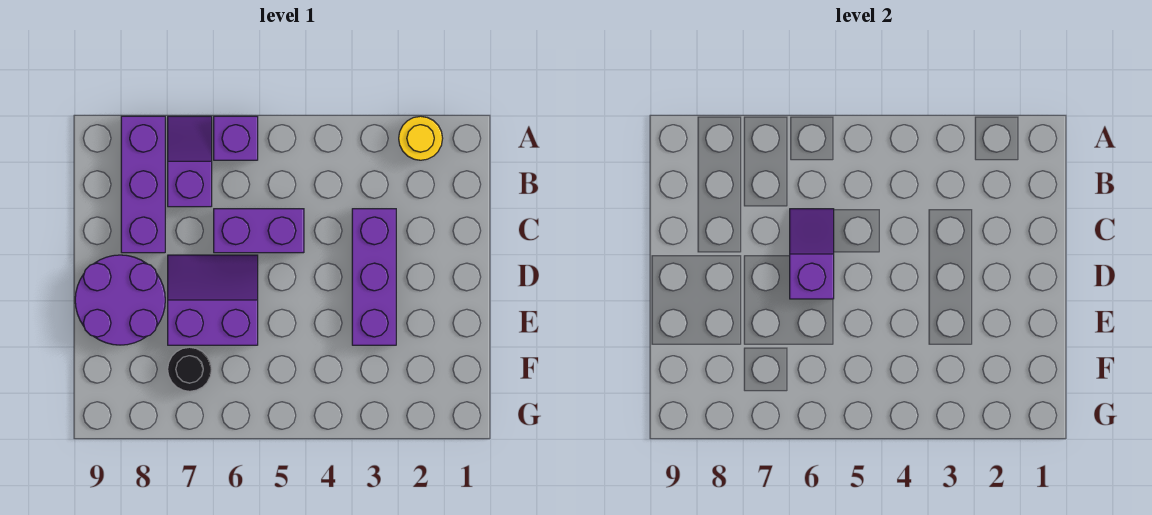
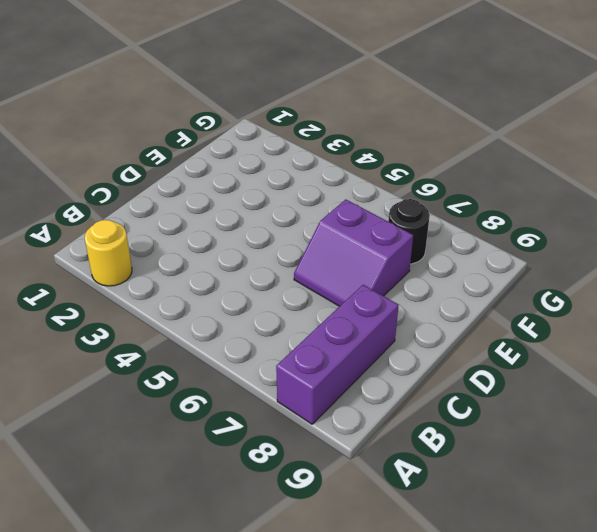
none -> purple brick A6 level 1
none -> purple slope A7:B7 level 1 top B

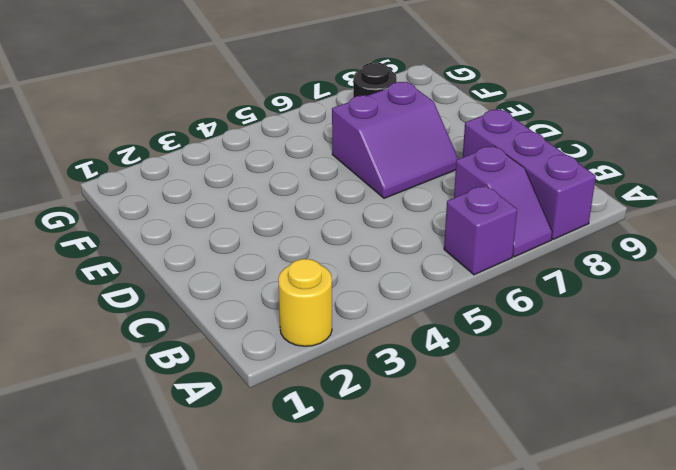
none -> purple brick C3:E3 level 1
none -> purple brick C5:C6 level 1

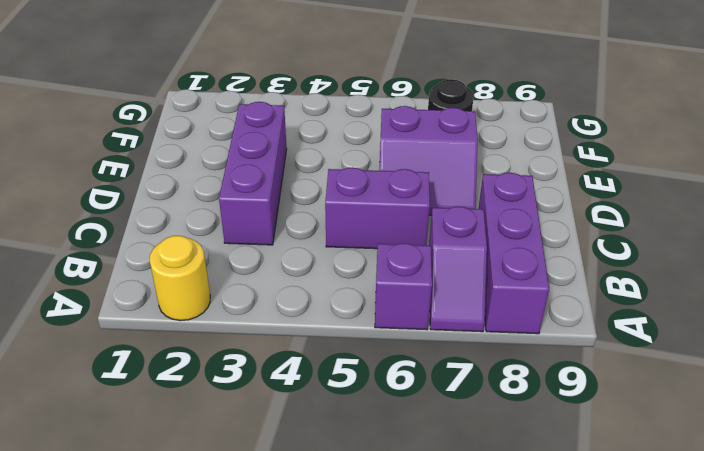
none -> purple round brick D8:E9 level 1
none -> purple slope C6:D6 level 2 top D

